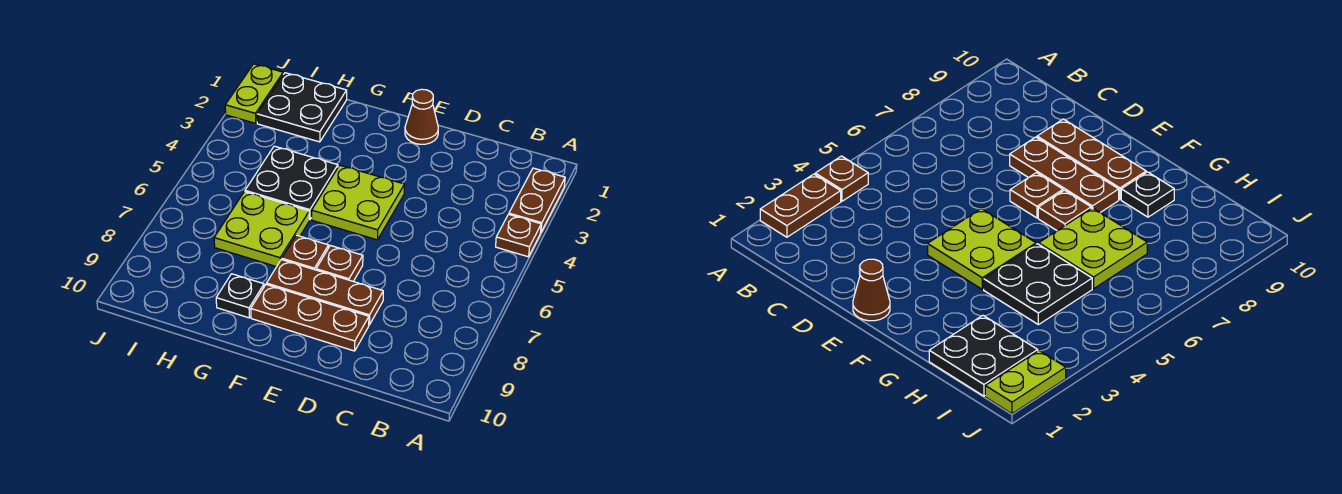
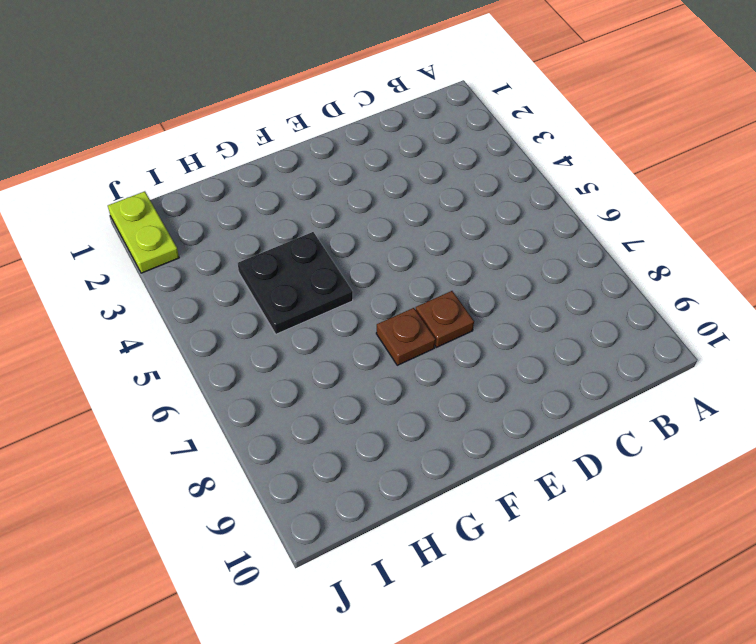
none -> brown plate A2:A3 level 1
none -> brown plate A4 level 1
none -> brown plate D8:F8 level 1

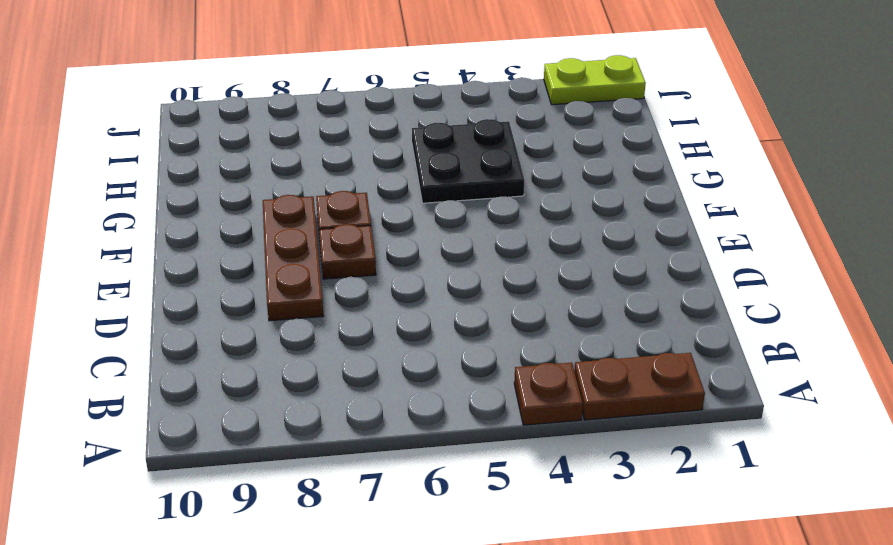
none -> brown plate D9:F9 level 1
none -> brown cone E1 level 1
none -> lime plate E4:F5 level 1

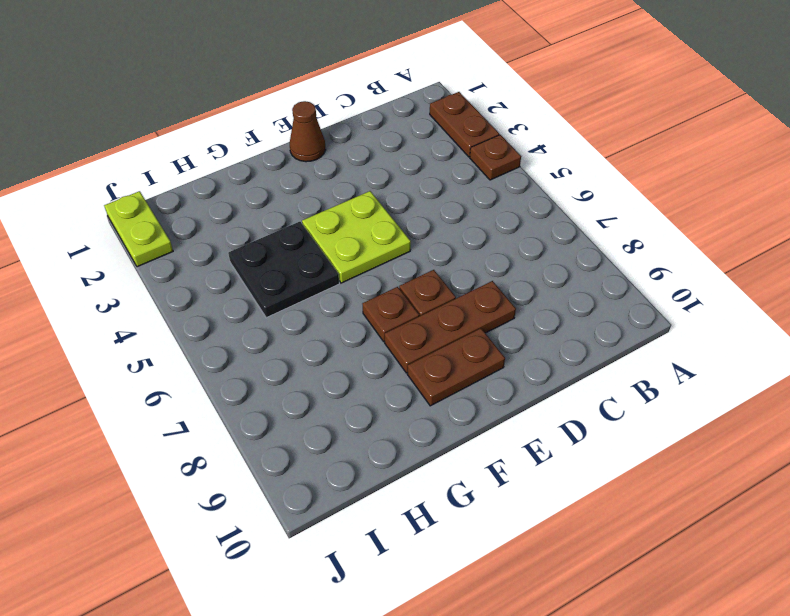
brown plate E9:F9 level 1 -> brown plate D9:F9 level 1
none -> lime plate G6:H7 level 1
none -> black plate G9 level 1
none -> black plate H1:I2 level 1

